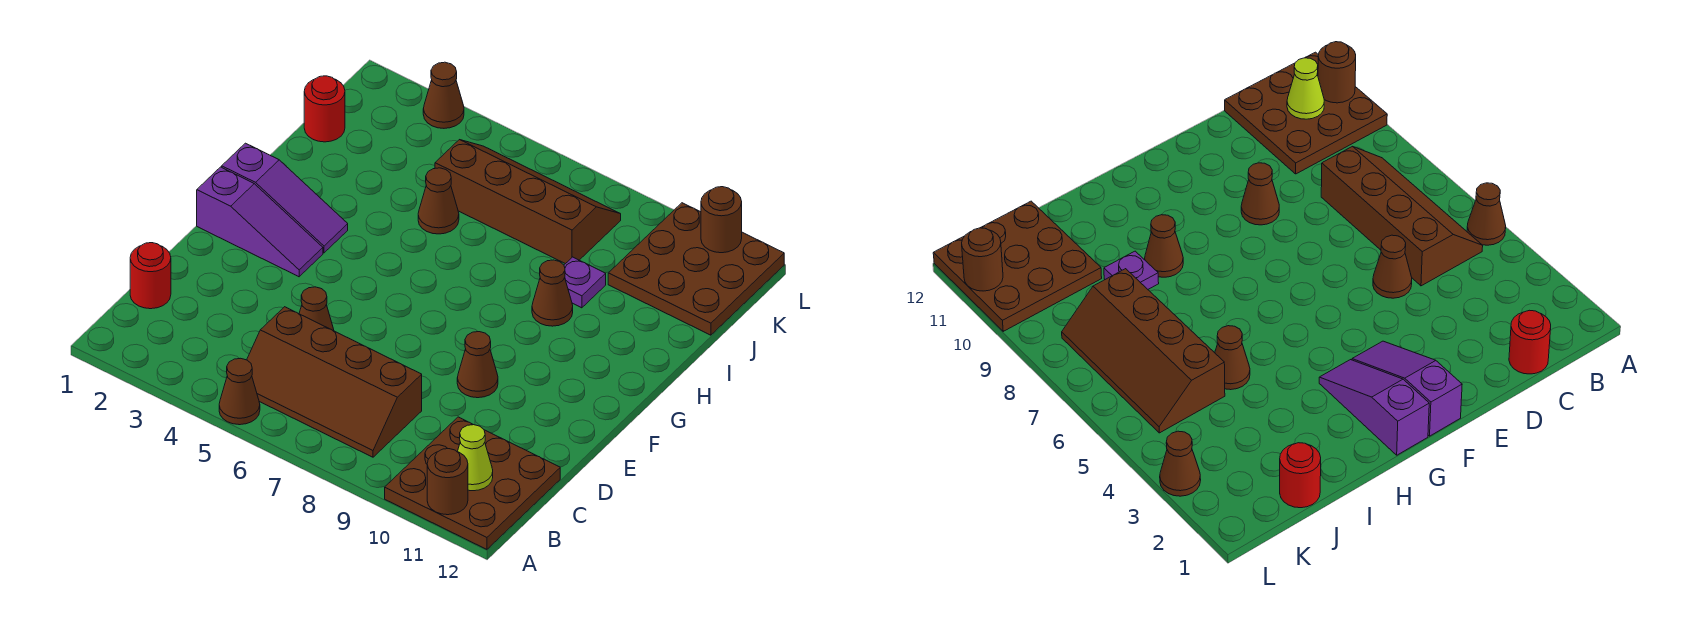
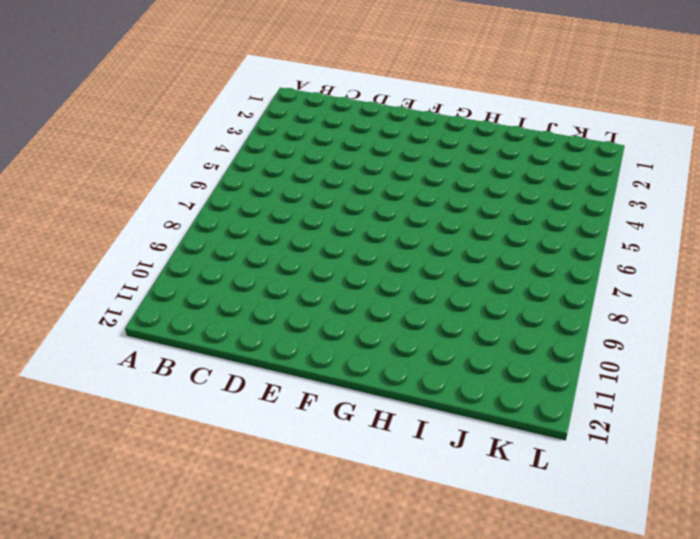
none -> brown cone A5 level 1
none -> brown plate A10:C12 level 1
none -> brown slope B5:C8 level 1 top C

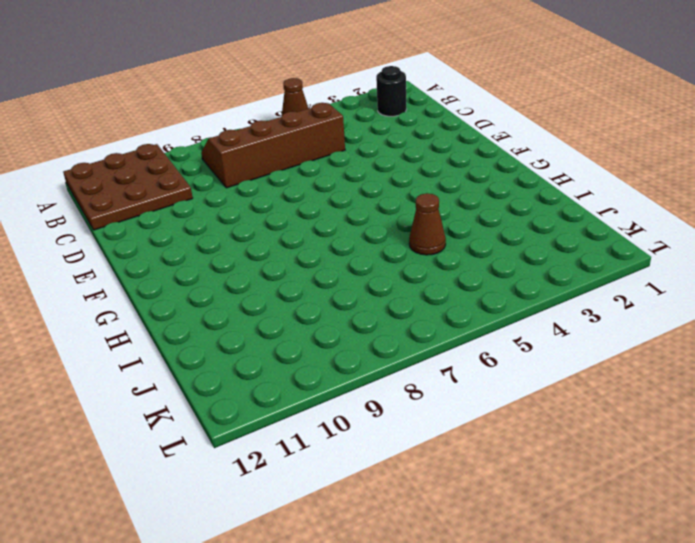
black round brick B2 level 1 -> none
none -> red round brick C1 level 1
none -> brown cone D5 level 1
none -> brown cone E9 level 1

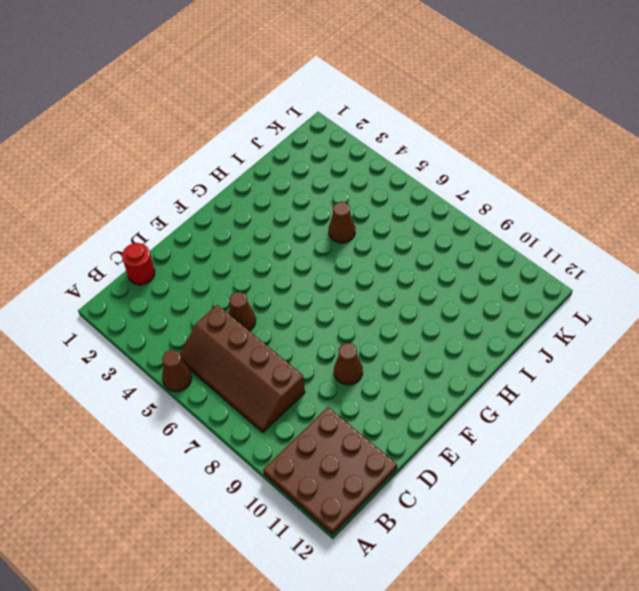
none -> purple slope F1:F3 level 1 top 1
none -> purple slope G1:G3 level 1 top 1
none -> brown cone H9 level 1

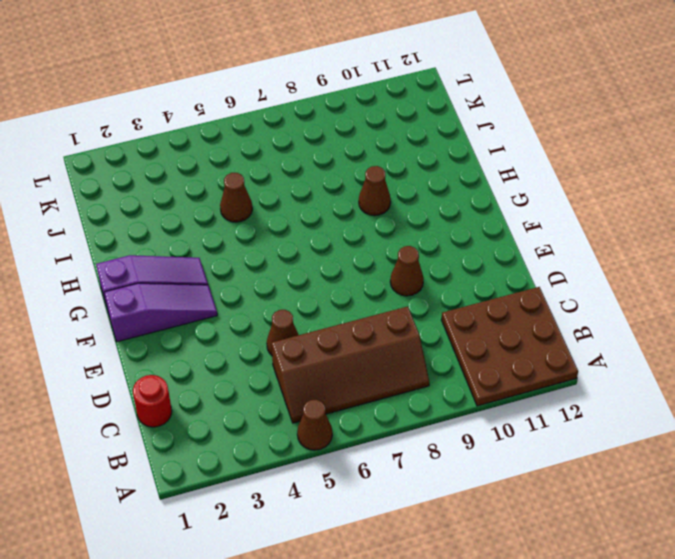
none -> purple plate I9 level 1
none -> red round brick J1 level 1
none -> brown slope J5:K8 level 1 top J

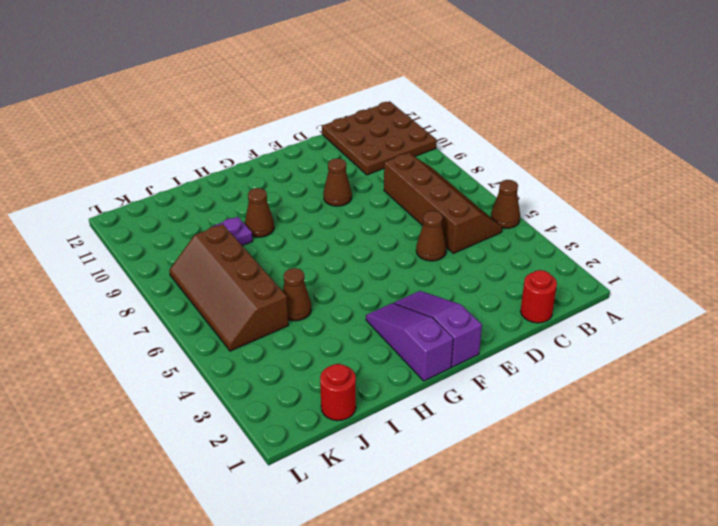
none -> brown plate J10:L12 level 1
none -> brown cone L3 level 1
none -> brown round brick A11 level 2

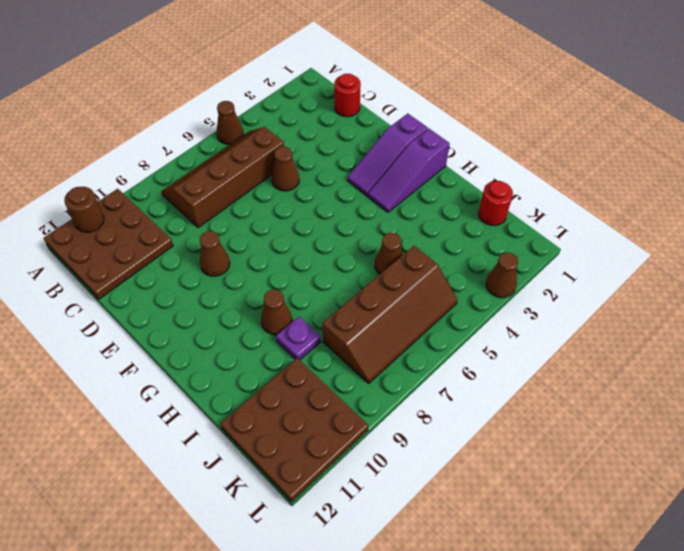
none -> lime cone B11 level 2
none -> brown round brick L11 level 2

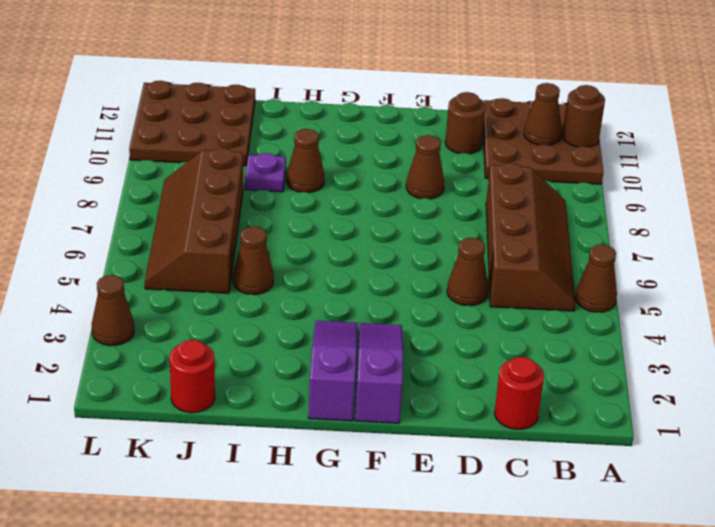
brown cone B11 level 2 -> lime cone B11 level 2
brown round brick D11 level 1 -> brown round brick L11 level 2

